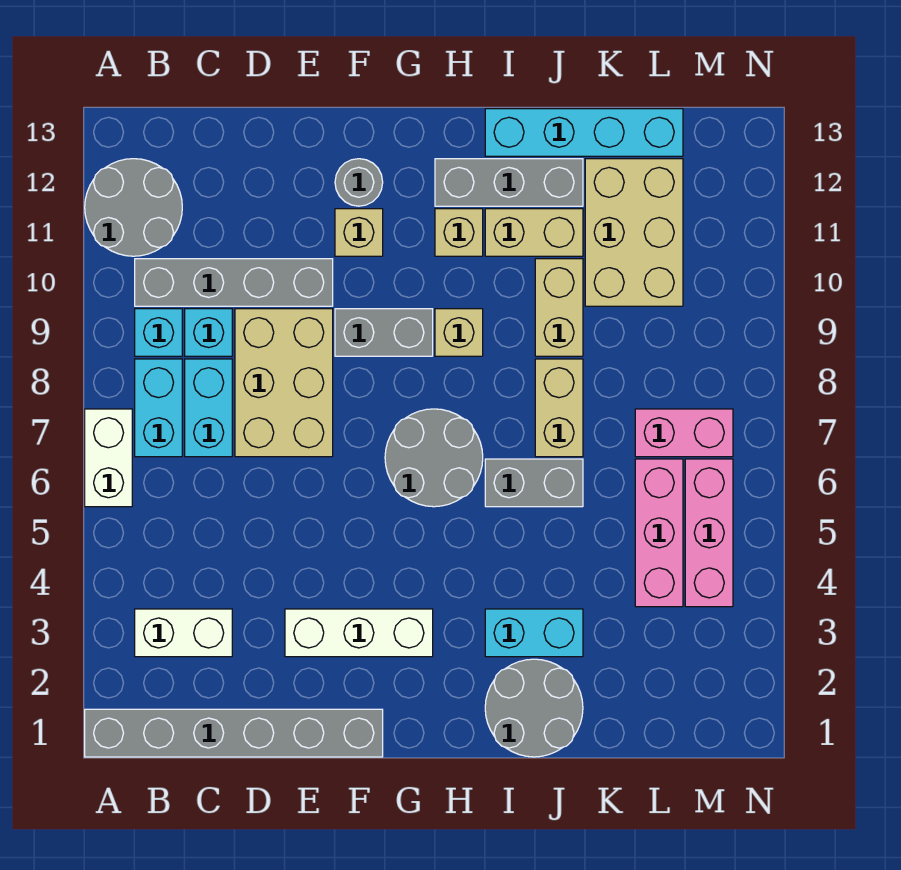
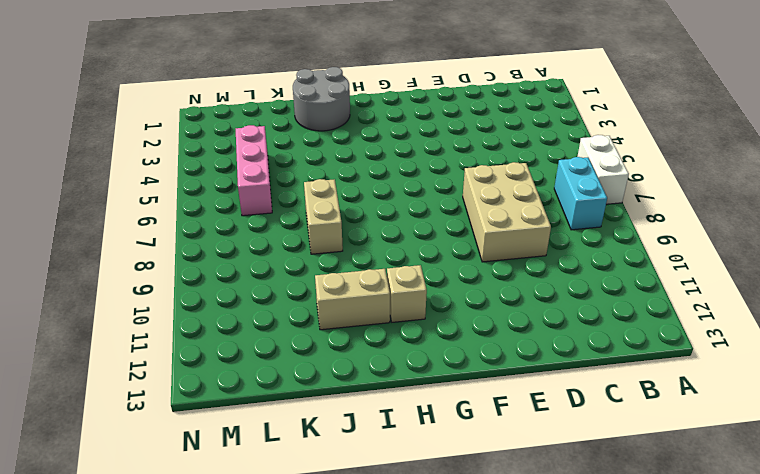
none -> grey brick A1:F1 level 1
none -> grey round brick A11:B12 level 1
none -> white brick B3:C3 level 1

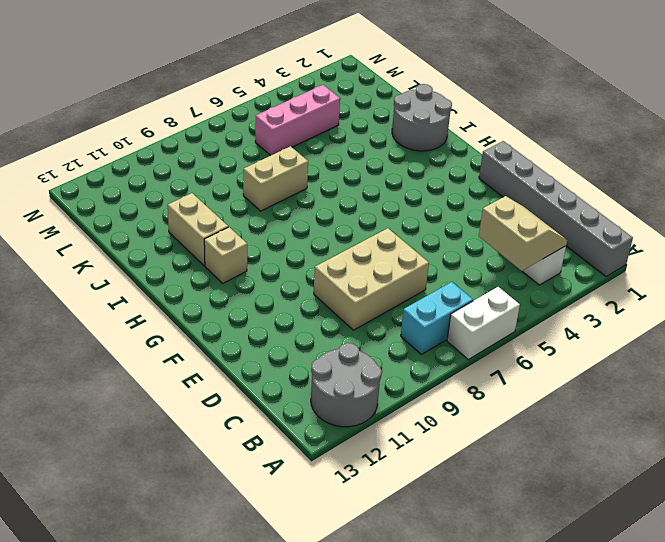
tan slope B3:C4 level 2 top 4 -> none
none -> cyan brick B9 level 1
none -> grey brick B10:E10 level 1
none -> cyan brick C7:C8 level 1

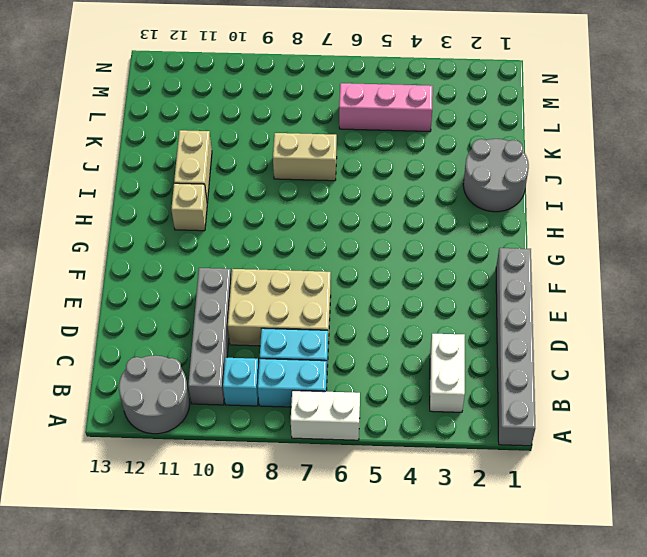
none -> cyan brick C9 level 1
none -> white brick E3:G3 level 1
none -> grey brick F9:G9 level 1

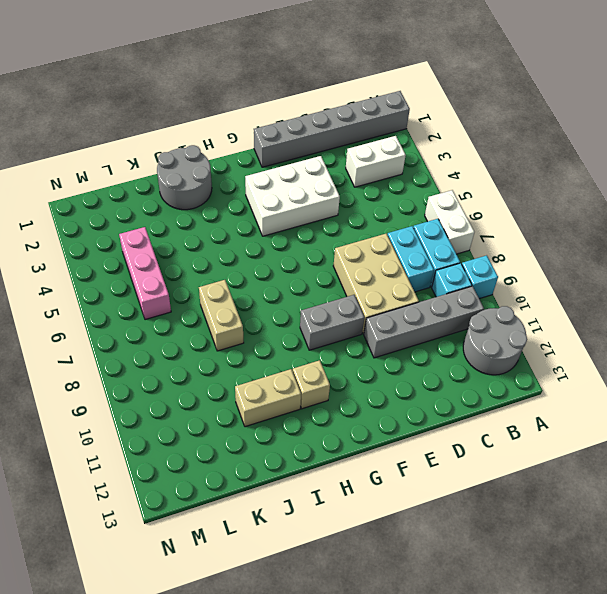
cyan brick A9 level 1 -> cyan brick C9 level 1
white brick E3:G4 level 1 -> white brick E3:G3 level 1
none -> tan brick F11 level 1
none -> grey round brick F12 level 1
none -> grey round brick G6:H7 level 1

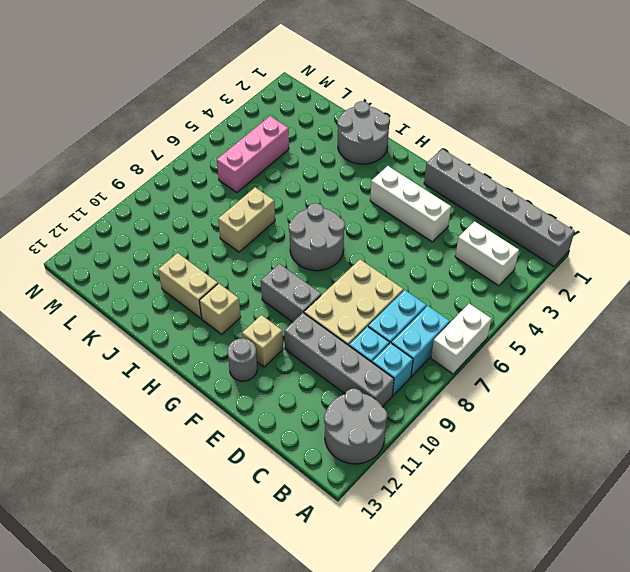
none -> tan brick H9 level 1
none -> grey brick H12:J12 level 1
none -> cyan brick I3:J3 level 1

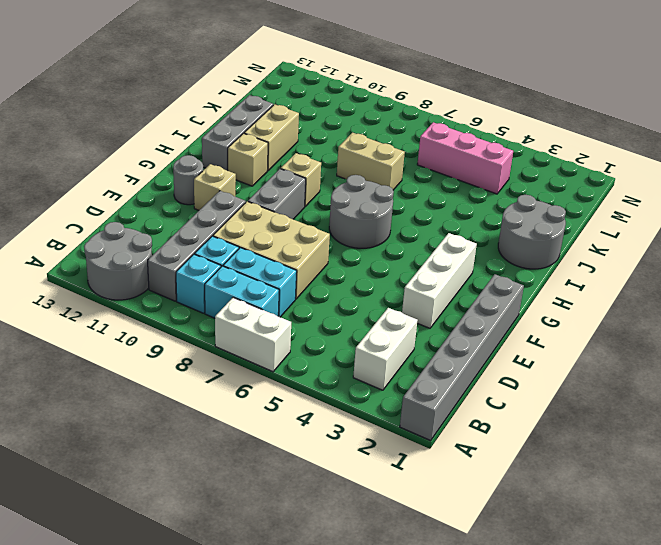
none -> cyan brick I3:J3 level 1
none -> grey brick I6:J6 level 1
none -> cyan brick I13:L13 level 1

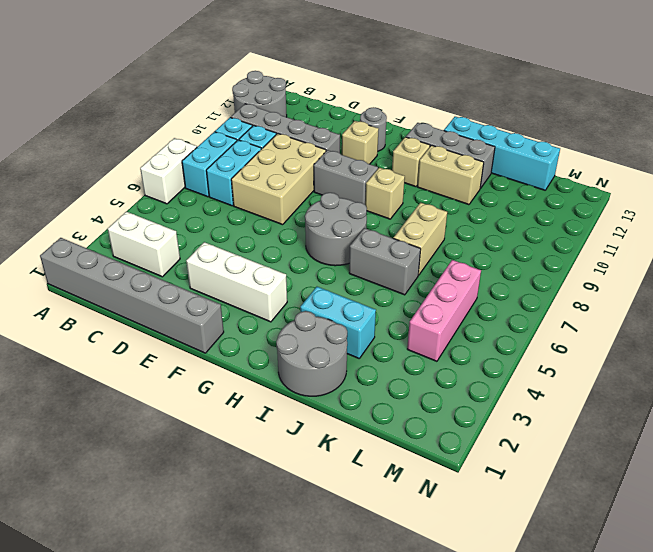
none -> tan brick J9:J10 level 1
none -> tan brick K10:L12 level 1
none -> pink brick L7:M7 level 1

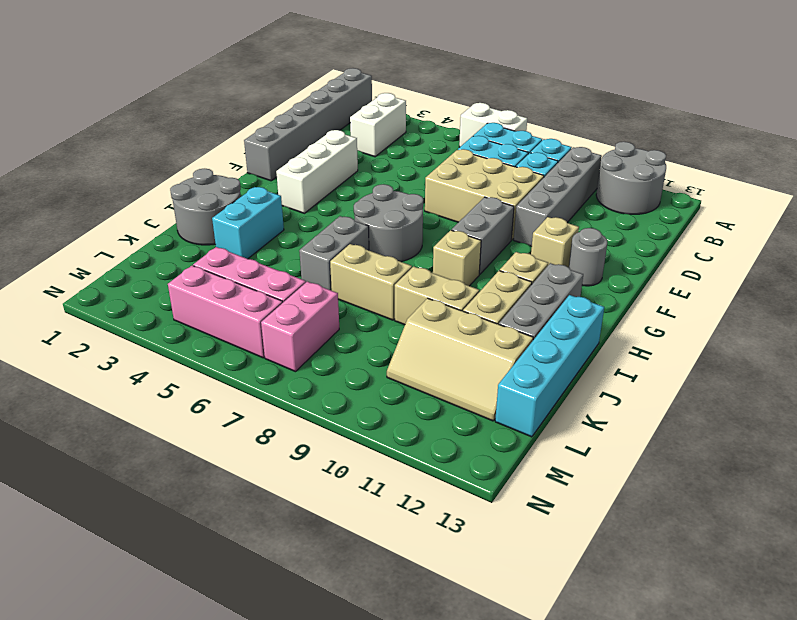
tan slope K10:L12 level 1 top K -> tan brick K10:L12 level 1

